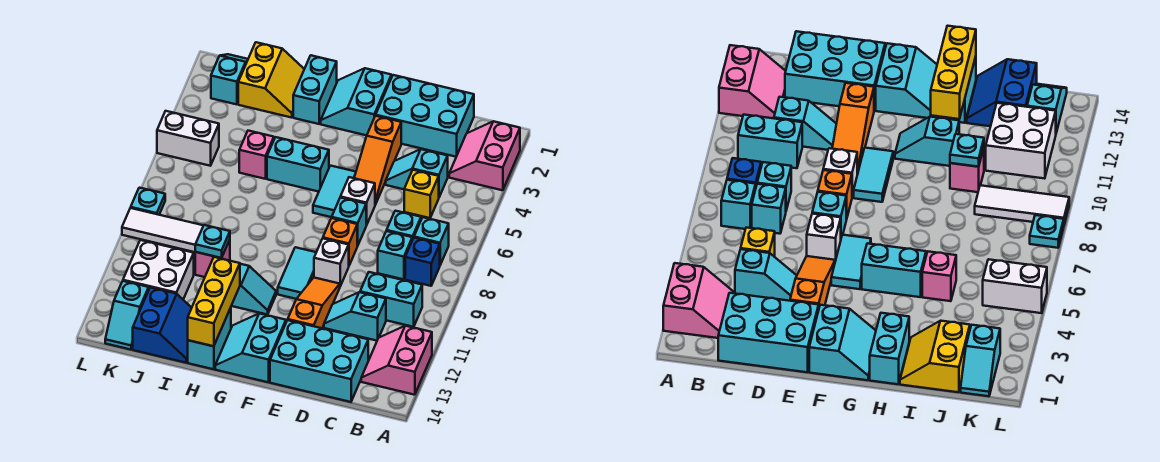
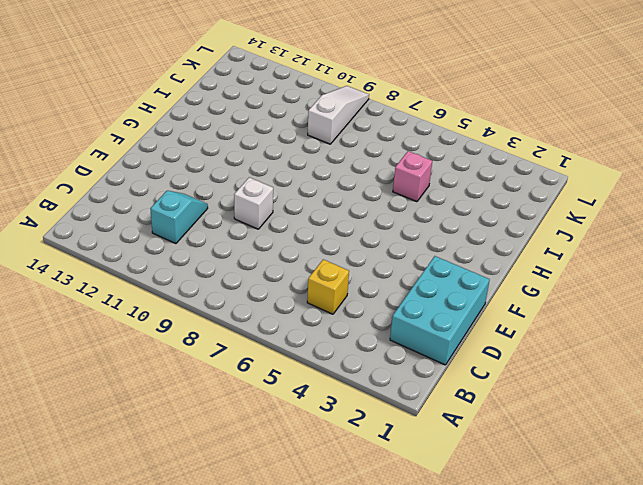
white slope J9:L9 level 1 top J -> white tile J9:L9 level 1
none -> pink slope A2:B3 level 1 top A
none -> pink slope A12:B13 level 1 top A
none -> cyan brick B7 level 1
none -> blue brick B8 level 1

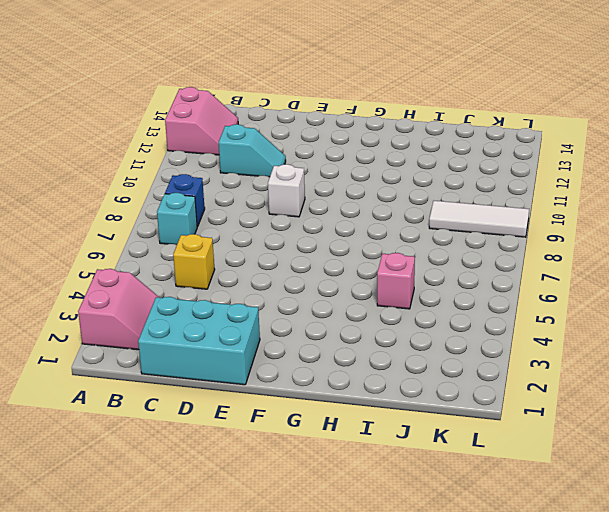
none -> cyan brick B10:C10 level 1
none -> cyan slope C4:D4 level 1 top C
none -> cyan brick C7 level 1
none -> cyan brick C8 level 1

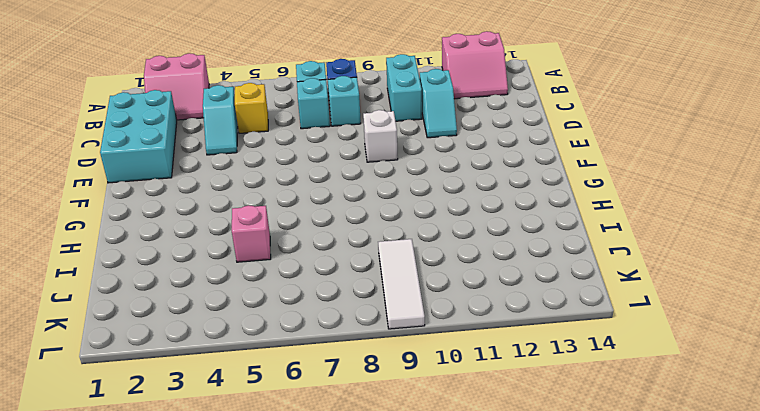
none -> cyan brick C13:E14 level 1
none -> orange slope E3:E5 level 1 top 3
none -> white brick E6 level 1
none -> cyan brick E7 level 1

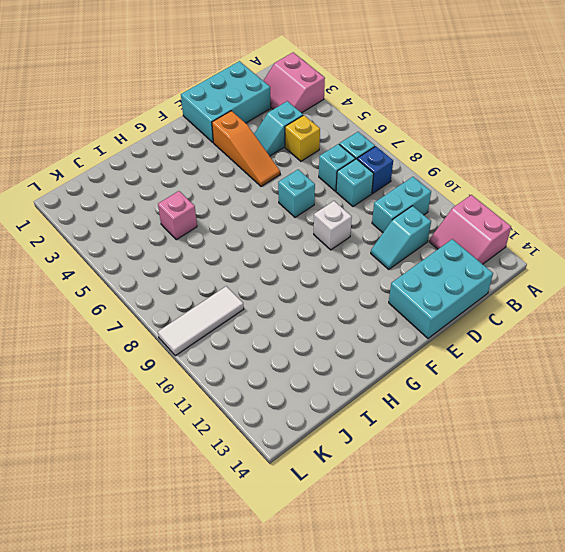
none -> white brick E6 level 1
none -> orange brick E8 level 1
none -> orange slope E10:E12 level 1 top 12
none -> cyan slope F1:G2 level 1 top F

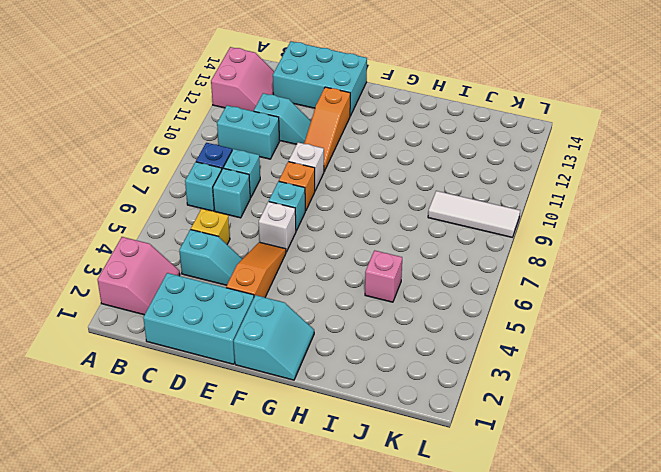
none -> cyan tile F5:F6 level 1
none -> cyan tile F9:F10 level 1
none -> cyan slope F13:G14 level 1 top F
none -> cyan brick G5:H5 level 1

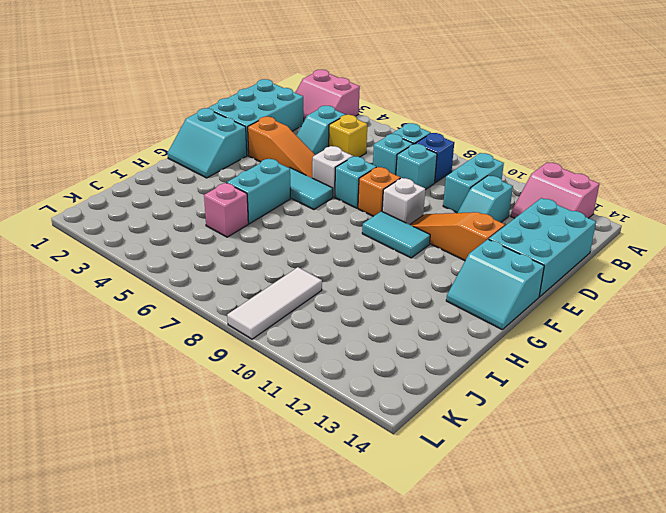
none -> cyan slope G11:H11 level 1 top H
none -> cyan brick H1:H2 level 1
none -> cyan brick H13:H14 level 1
none -> yellow slope I1:J2 level 1 top J

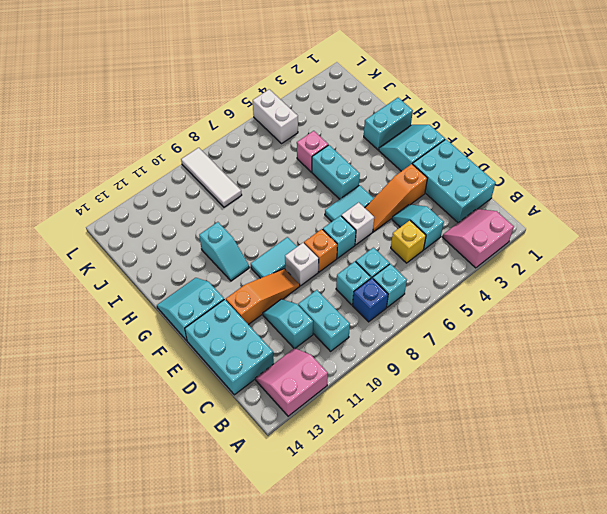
none -> cyan brick H13:H14 level 1
none -> yellow slope I1:J2 level 1 top J
none -> pink brick I10 level 1
none -> blue slope I13:J14 level 1 top J

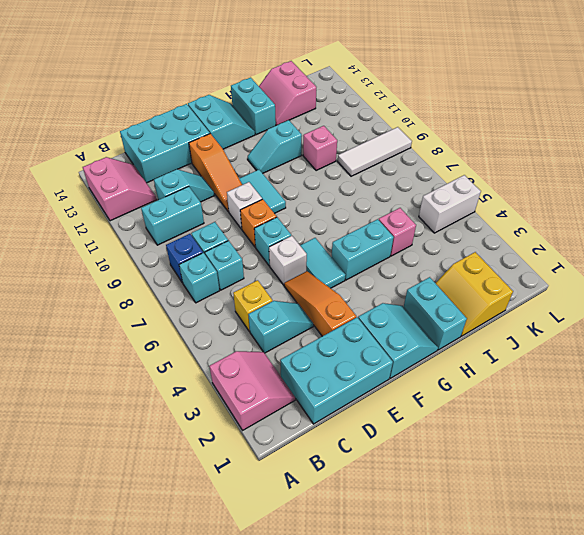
pink slope I13:J14 level 1 top J -> blue slope I13:J14 level 1 top J
none -> white brick J11:K12 level 1
none -> cyan slope K1:K2 level 1 top 2
none -> cyan slope K13:K14 level 1 top 13
none -> cyan plate L8 level 1

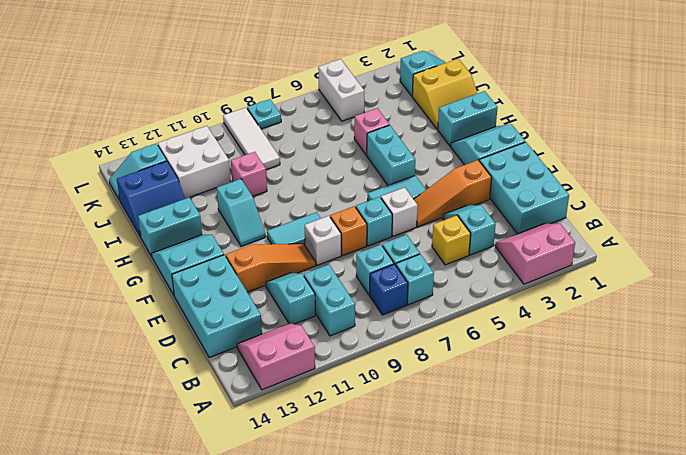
none -> yellow brick H12:H14 level 2
none -> cyan plate I10 level 2

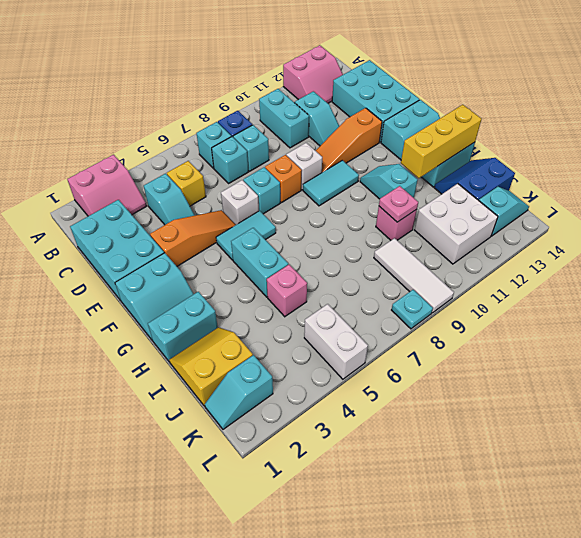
pink plate I10 level 2 -> cyan plate I10 level 2

